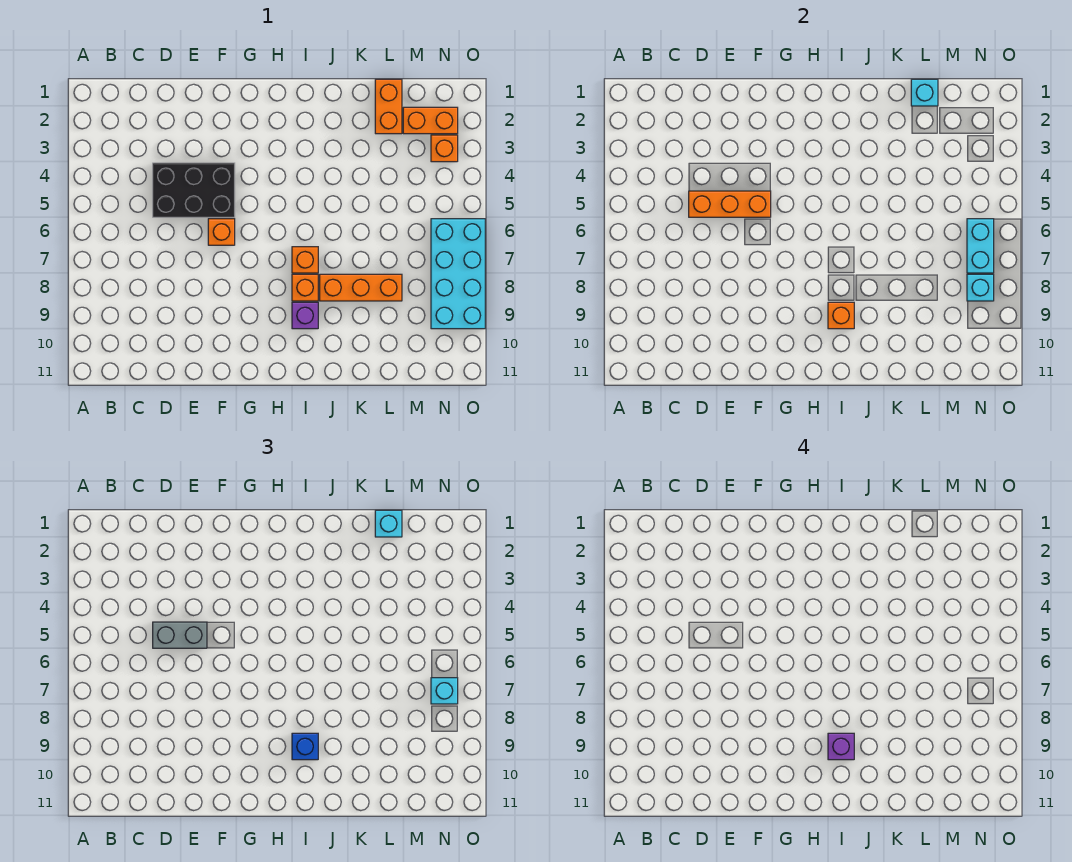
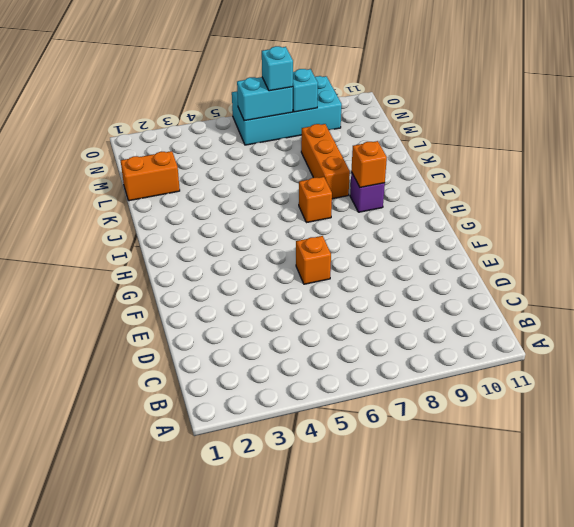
none -> black brick D4:F5 level 1
none -> orange brick I8 level 1
none -> orange brick M2:N2 level 1

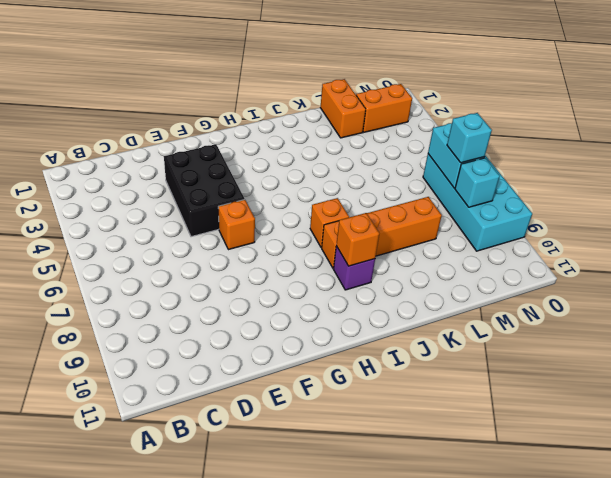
black brick E3:F5 level 1 -> black brick D4:F5 level 1
none -> orange brick N3 level 1
none -> orange brick D5:F5 level 2
none -> cyan brick L1 level 2

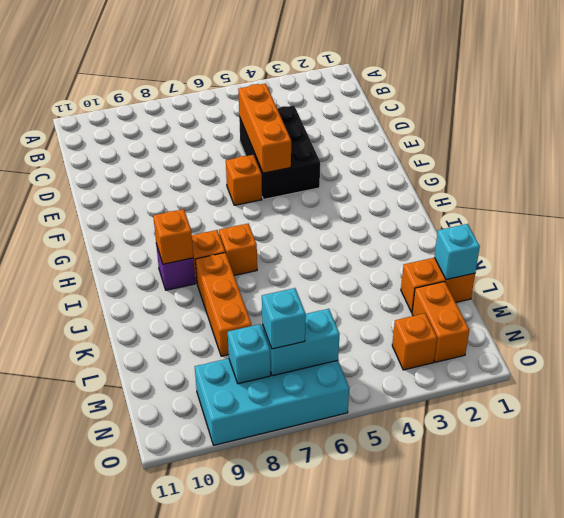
none -> grey brick D5:E5 level 3
none -> blue brick I9 level 3
none -> cyan brick L1 level 3

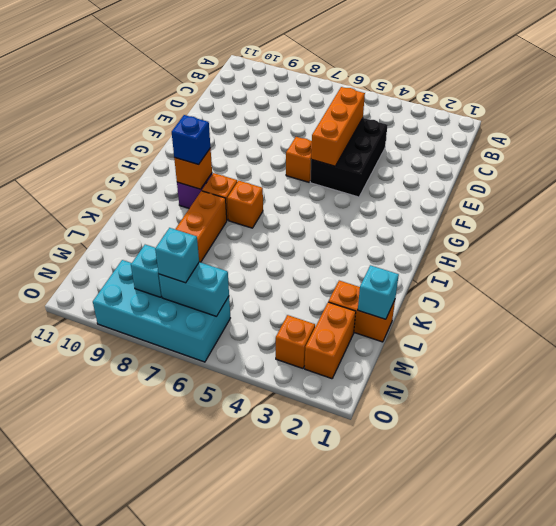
none -> grey brick D5:E5 level 3
none -> cyan brick L1 level 3
none -> purple brick I9 level 4

